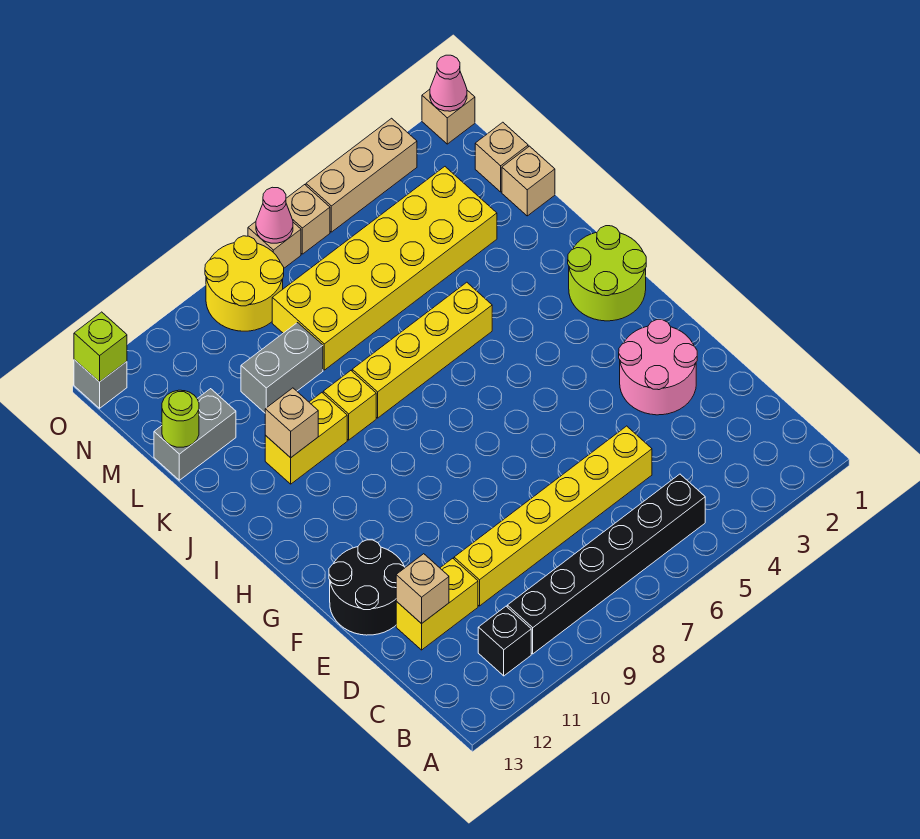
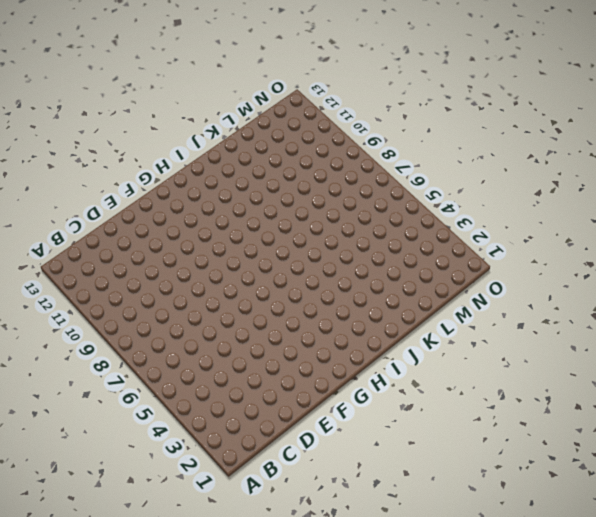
none -> black brick B5:B10 level 1
none -> black brick B11 level 1
none -> yellow brick D5:D10 level 1

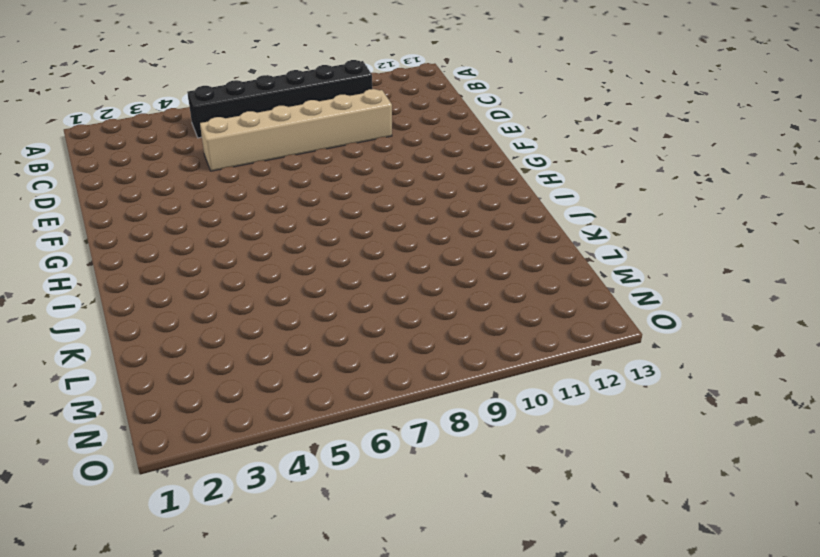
tan brick D5:D10 level 1 -> yellow brick D5:D10 level 1
none -> black brick B11 level 1
none -> yellow brick D11:D12 level 1
none -> pink round brick E2:F3 level 1

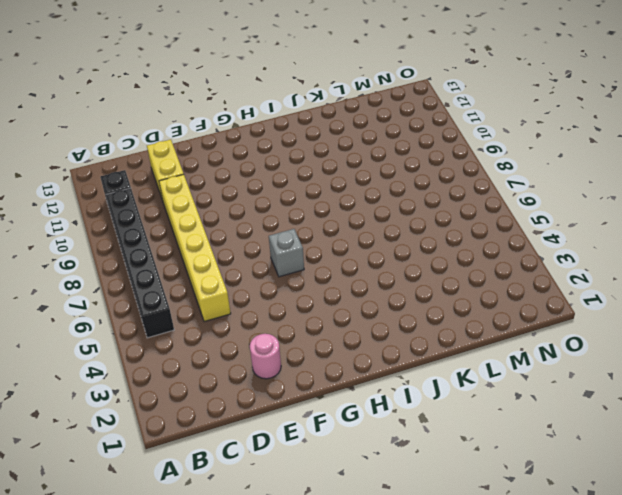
pink round brick E2 level 1 -> pink round brick E2:F3 level 1
grey brick G6 level 1 -> grey brick O13 level 1
none -> black round brick E12:F13 level 1
none -> lime round brick H1:I2 level 1
none -> yellow brick J5:J8 level 1

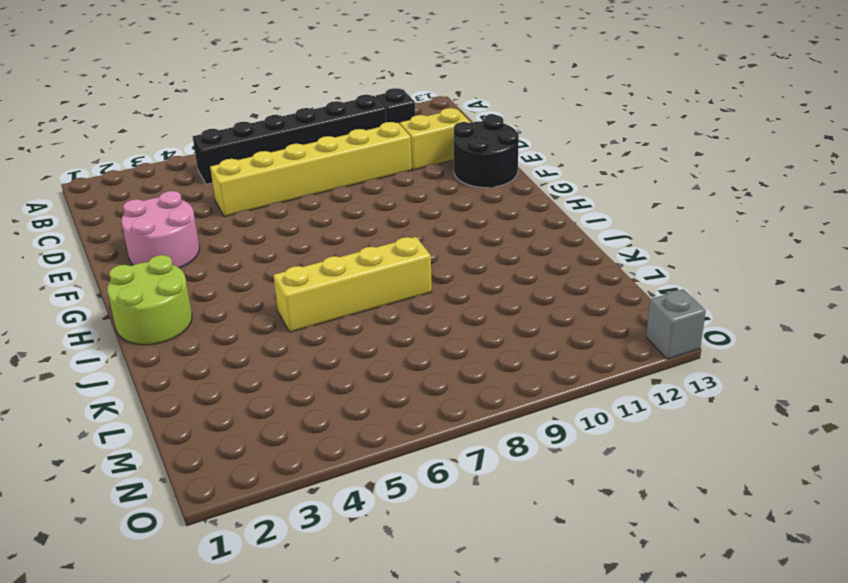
none -> yellow brick J9 level 1
none -> yellow brick J10:J11 level 1
none -> tan brick L1 level 1

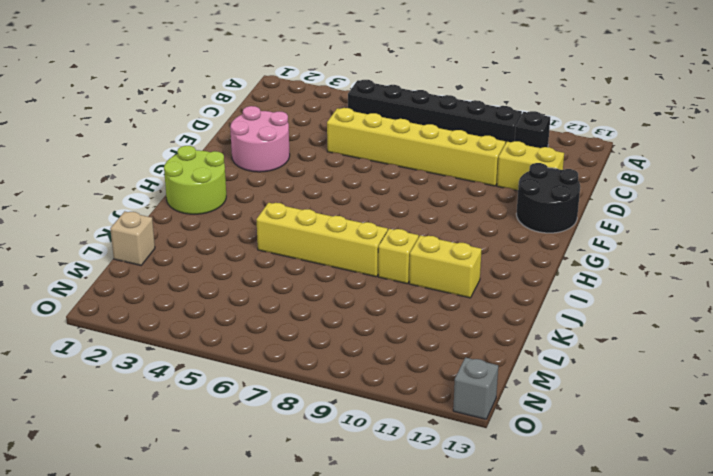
none -> yellow brick L3:M8 level 1
none -> grey brick L9:L10 level 1
none -> grey brick L12:L13 level 1

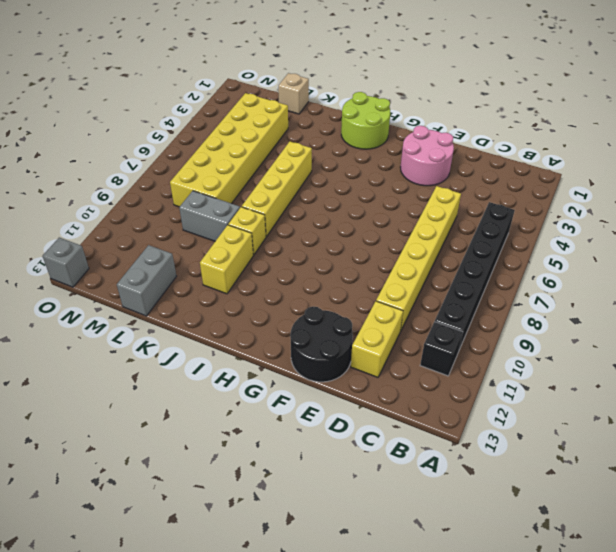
grey brick K9:L9 level 1 -> grey brick L9:L10 level 1
none -> tan brick M1 level 1
none -> yellow round brick N8:O9 level 1
none -> tan brick O1 level 1

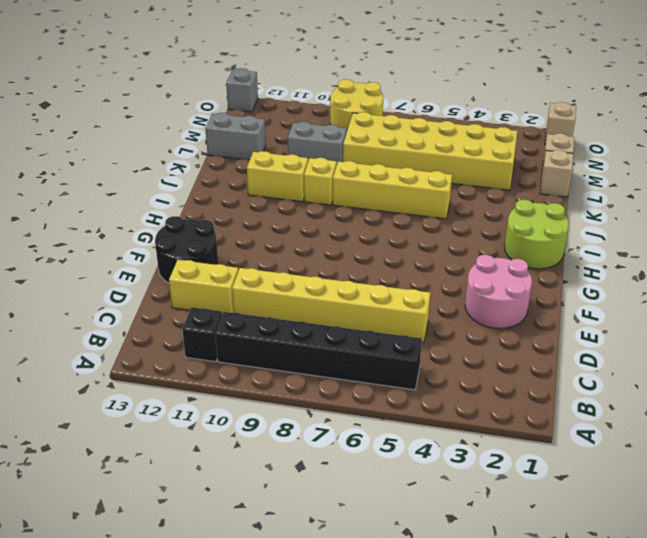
none -> tan brick O3:O5 level 1
none -> tan brick O6 level 1
none -> tan brick O7 level 1

